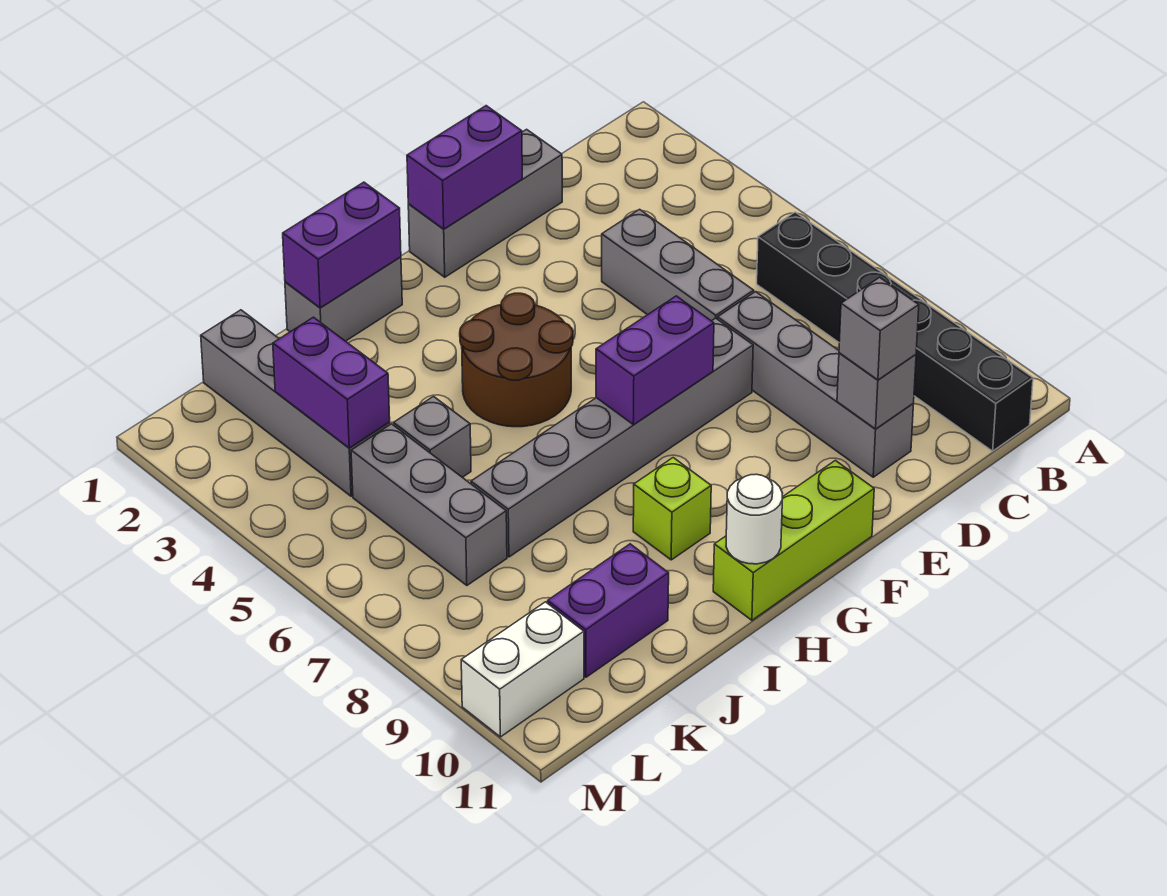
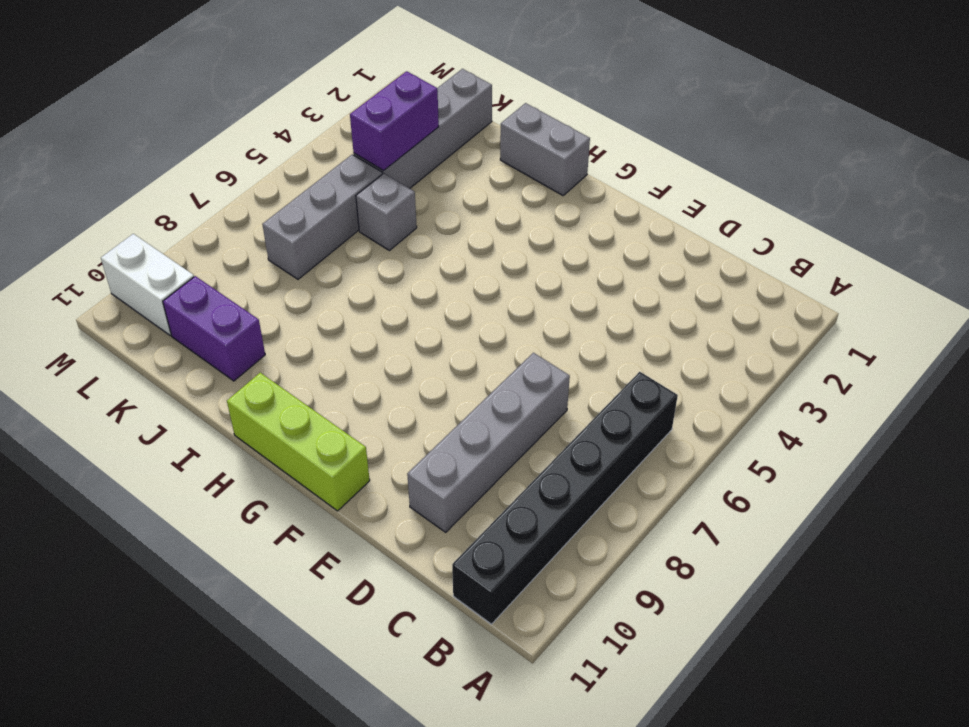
none -> grey brick D1:F1 level 1
none -> grey brick D4:D6 level 1
none -> grey brick E7:J7 level 1

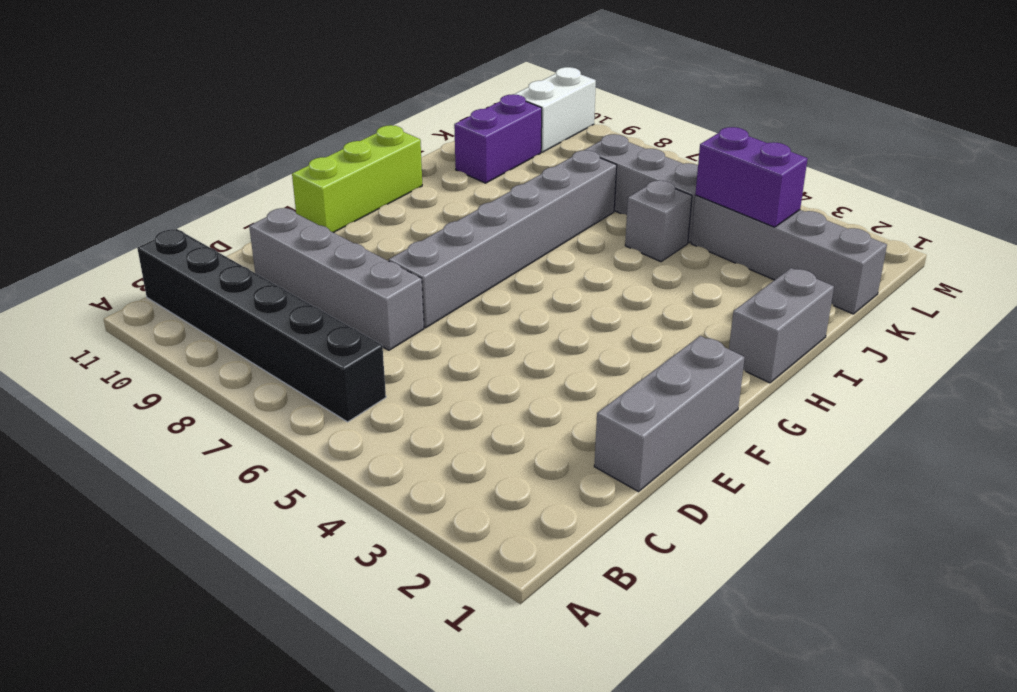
none -> grey brick D4:D6 level 1
none -> brown round brick G4:H5 level 1
none -> lime brick H9 level 1

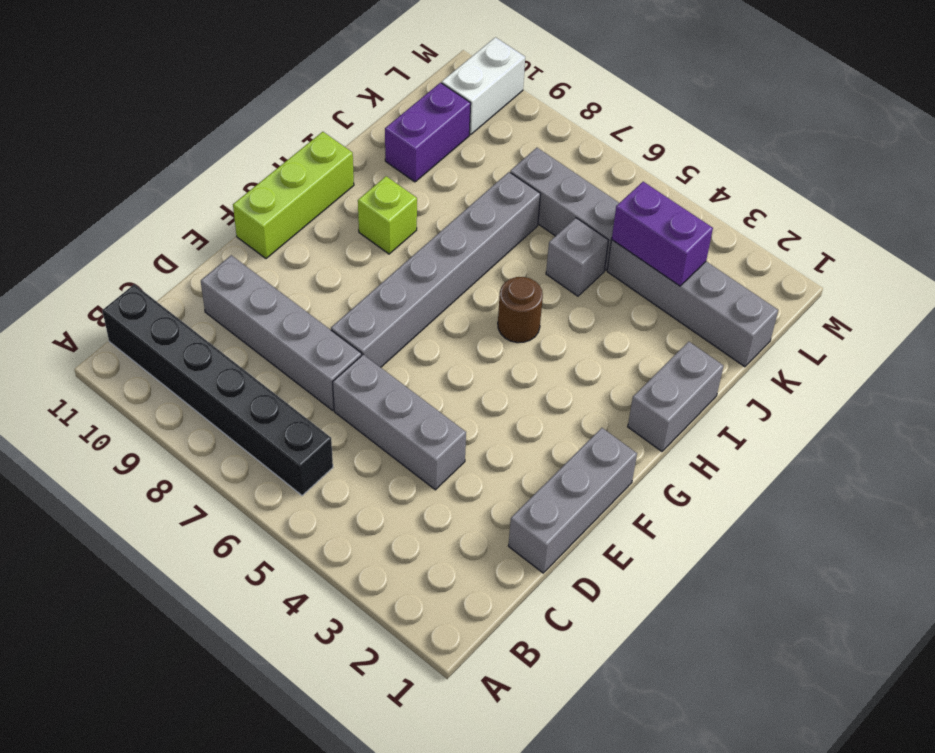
brown round brick H5 level 1 -> brown round brick G4:H5 level 1
none -> grey brick D10 level 2
none -> purple brick E1:F1 level 2
none -> purple brick F7:G7 level 2

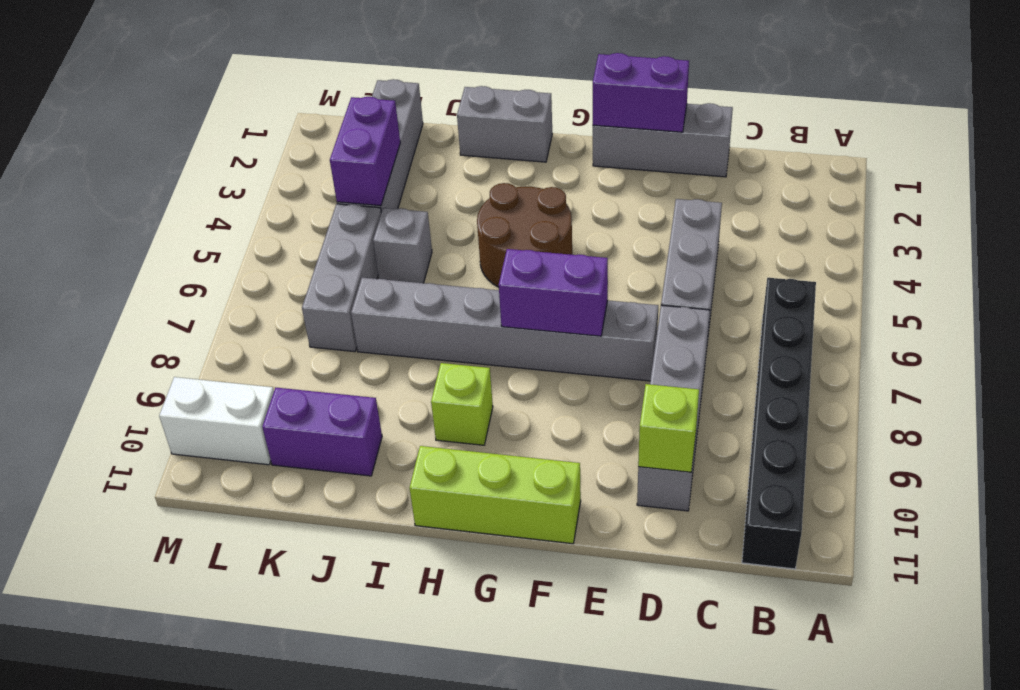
lime brick D10 level 2 -> grey brick D10 level 2
none -> purple brick H1:I1 level 2
none -> white round brick H11 level 2
none -> grey brick D10 level 3

